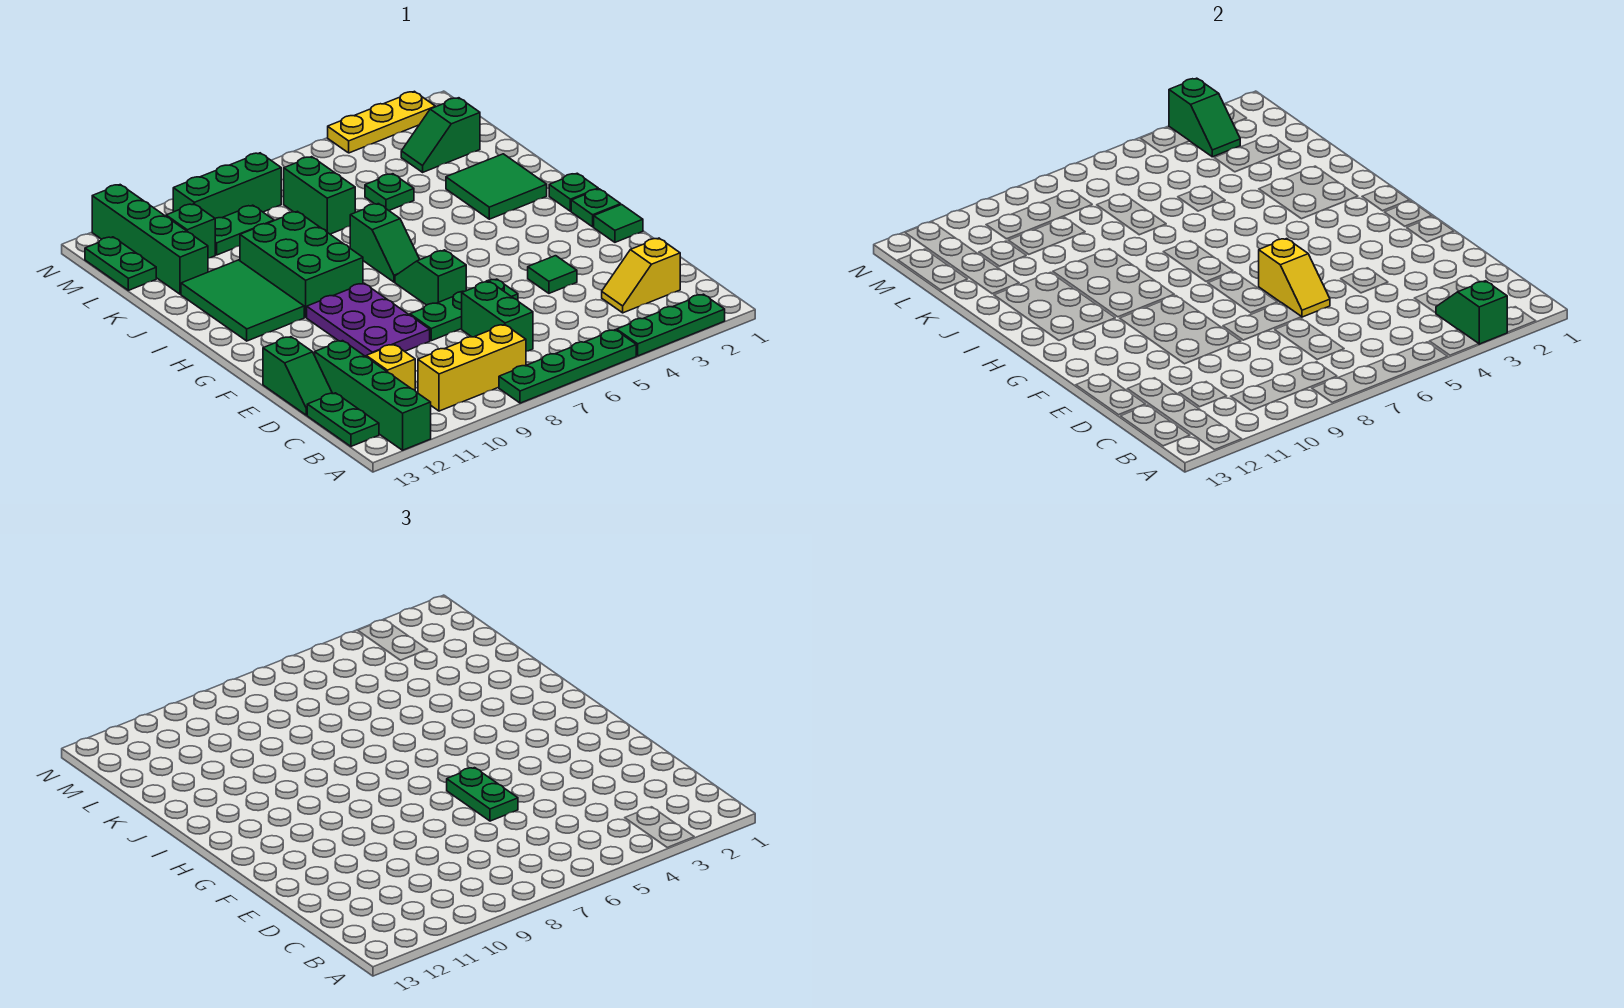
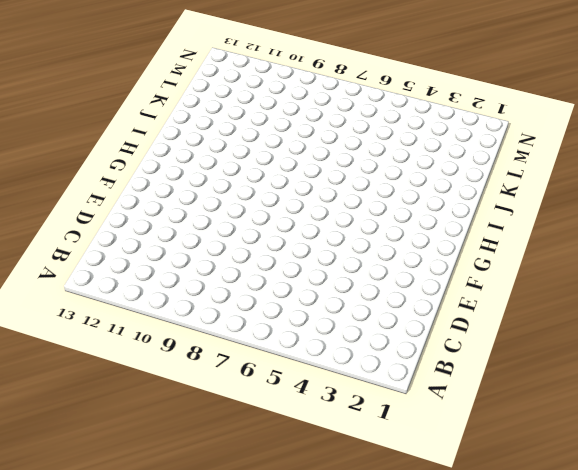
none -> green plate A2:A4 level 1
none -> green plate A5:A8 level 1
none -> green brick A12:D12 level 1
none -> yellow brick B8:B10 level 1

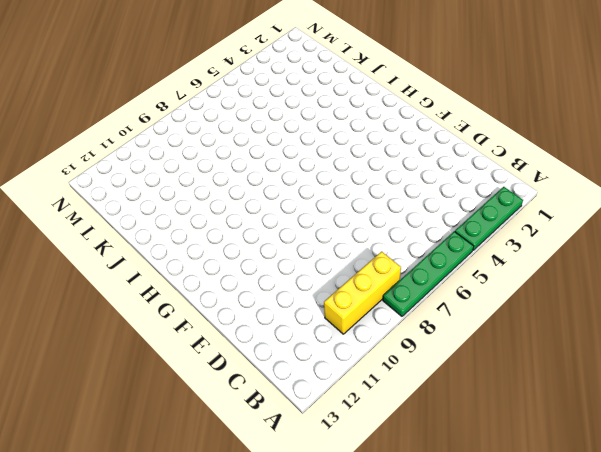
none -> green brick A12:D12 level 1
none -> green plate B13:C13 level 1
none -> yellow slope C2:C3 level 1 top 2
none -> green brick C7:D7 level 1

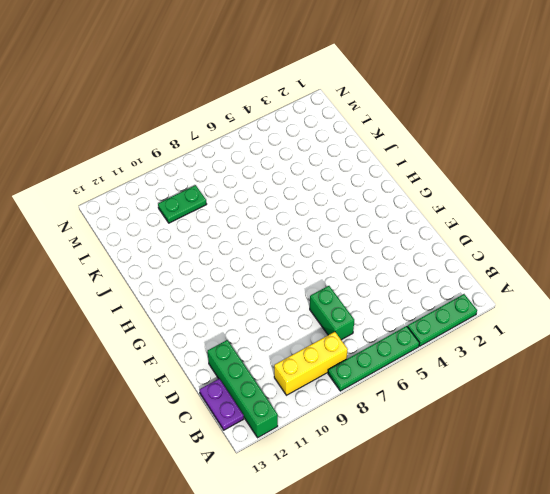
purple plate B13:C13 level 1 -> green plate B13:C13 level 1
none -> yellow slope C2:C3 level 1 top 2
none -> yellow brick C11 level 1
none -> green slope D13:E13 level 1 top E
none -> green tile E4 level 1

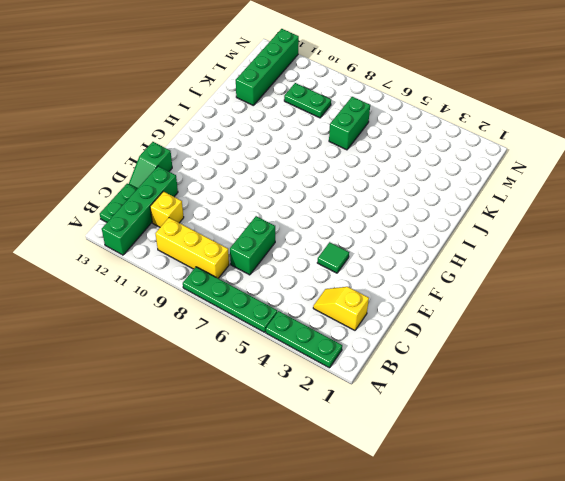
none -> green plate E6:E8 level 1
none -> purple plate E9:G10 level 1
none -> green tile F1 level 1
none -> green slope F7:G7 level 1 top F

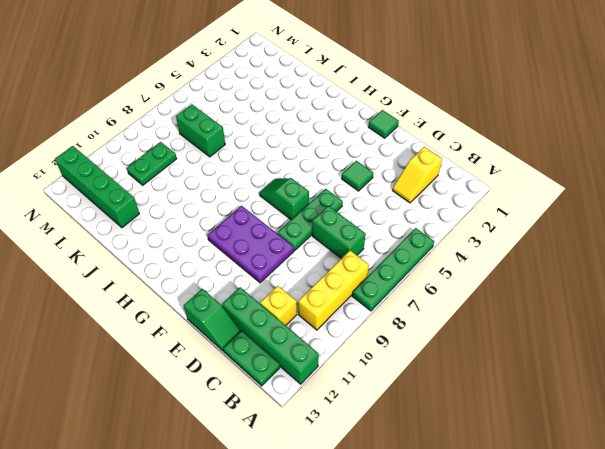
none -> green plate A2:A4 level 1
none -> green plate G1 level 1
none -> green plate H1 level 1
none -> green slope H7:I7 level 1 top I

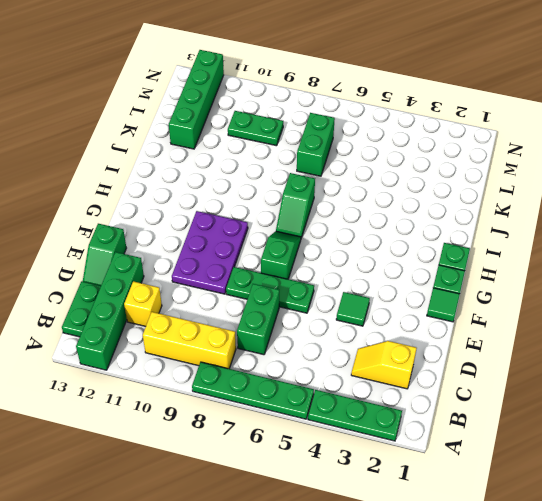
none -> green brick H9:J10 level 1
none -> green tile H11:J12 level 1
none -> green tile I2:J3 level 1
none -> green plate K5 level 1

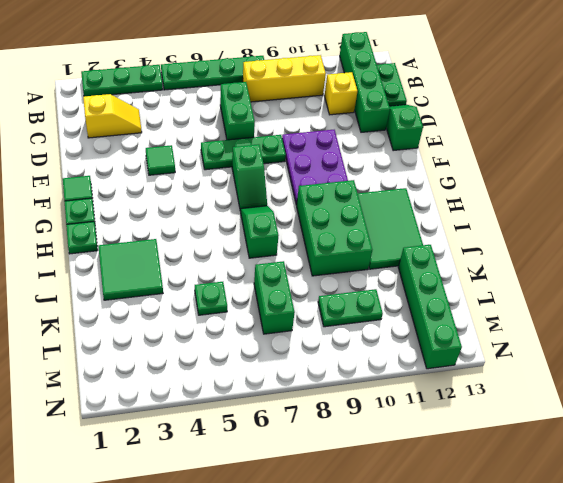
none -> green slope L2:L3 level 1 top 2
none -> green brick L11 level 1
none -> green plate L13:M13 level 1
none -> green brick M8:M10 level 1

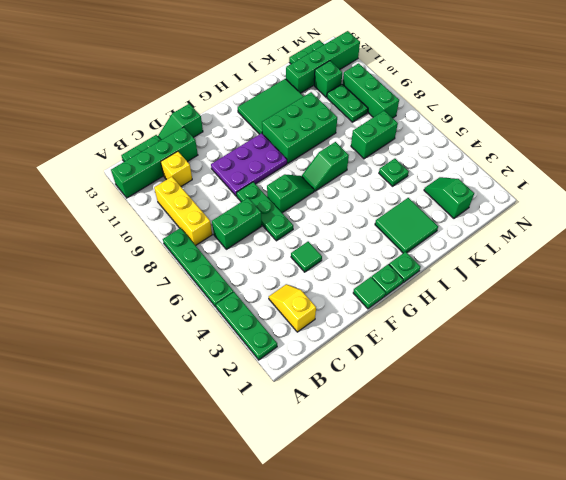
none -> yellow plate N2:N4 level 1
none -> green slope A3:B3 level 2 top A
none -> yellow slope E6:F6 level 2 top F
none -> green slope M3:N3 level 2 top N

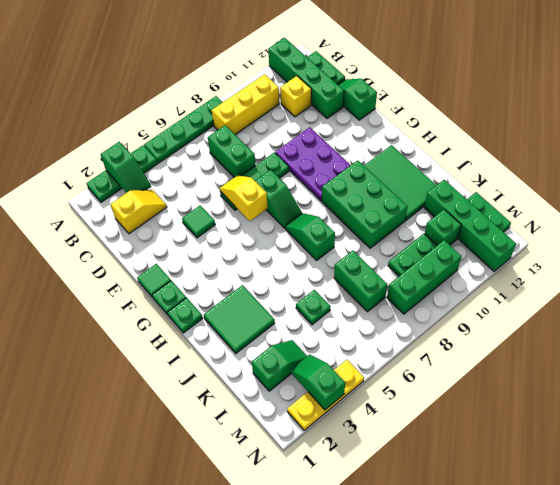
none -> green plate E6:F6 level 3

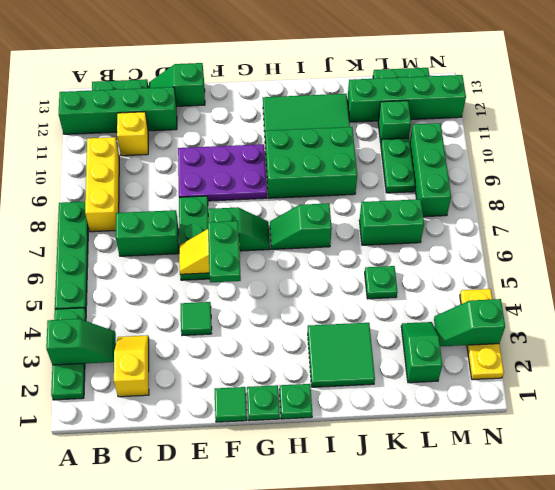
green plate F5:F6 level 3 -> green plate E6:F6 level 3

